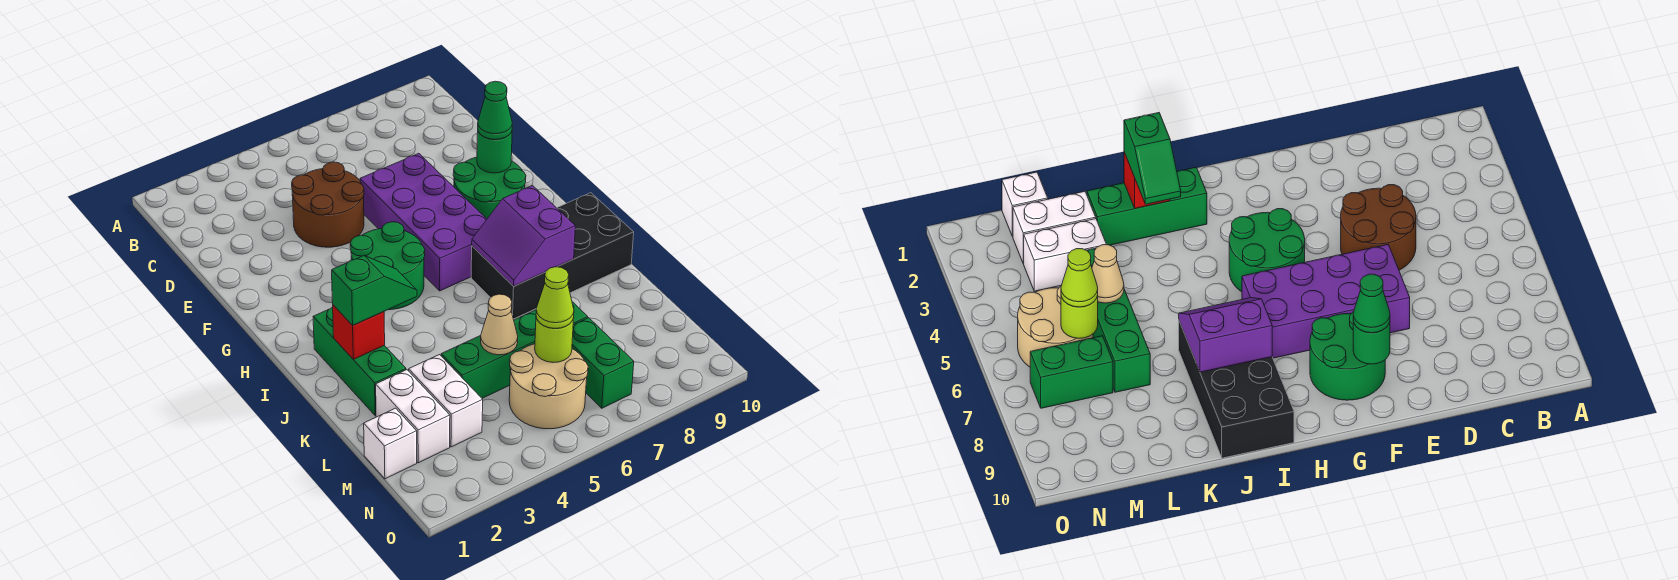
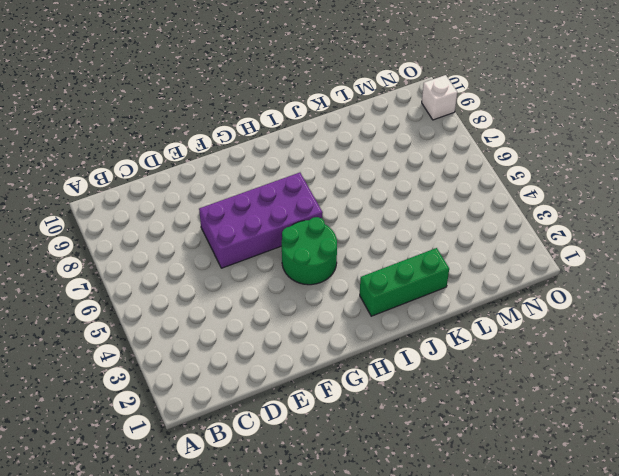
white brick O9 level 1 -> white brick M1 level 1
none -> brown round brick D4:E5 level 1
none -> green round brick F8:G9 level 1
none -> black brick I7:J10 level 1

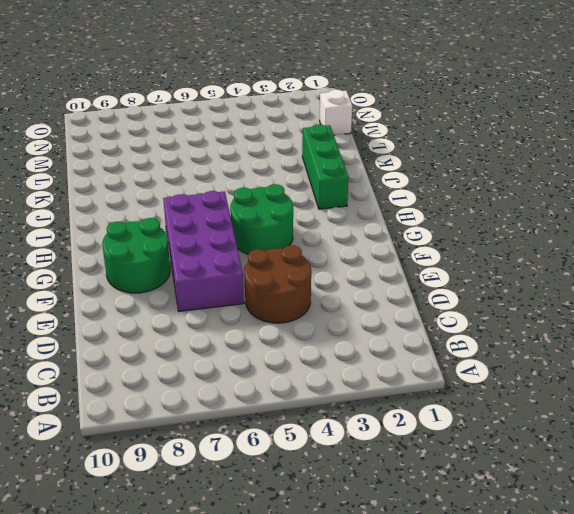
none -> black brick I7:J10 level 1
none -> white brick L2:M2 level 1
none -> white brick L3:M3 level 1

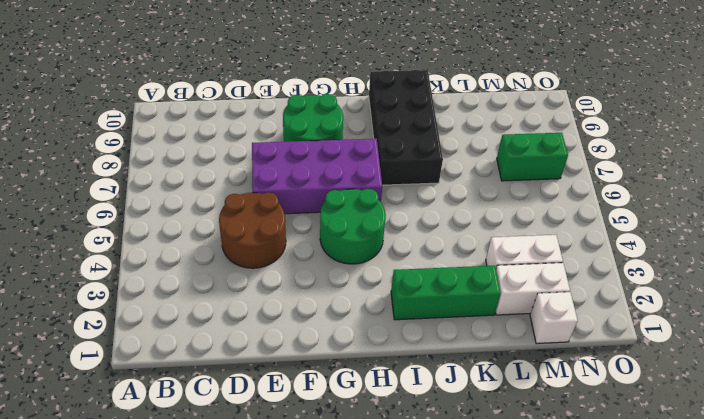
none -> green brick L4:L7 level 1
none -> tan round brick M5:N6 level 1
none -> green round brick F9 level 2

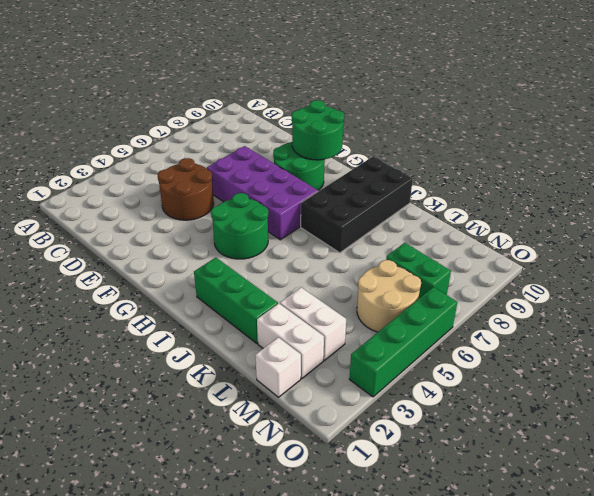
green round brick F9:G10 level 2 -> green round brick F9 level 2
green brick O3:O6 level 1 -> green brick L4:L7 level 1
none -> purple slope I7:J8 level 2 top 8
none -> red brick J2 level 2
none -> tan cone L5 level 2

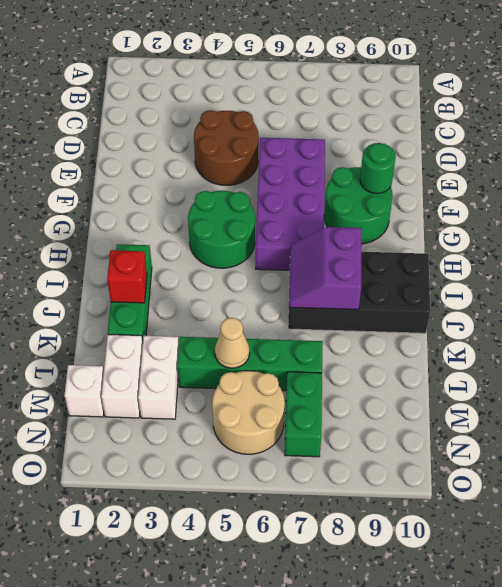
none -> lime round brick M6 level 2
none -> green cone F9 level 3
none -> green slope J2:J3 level 3 top 2

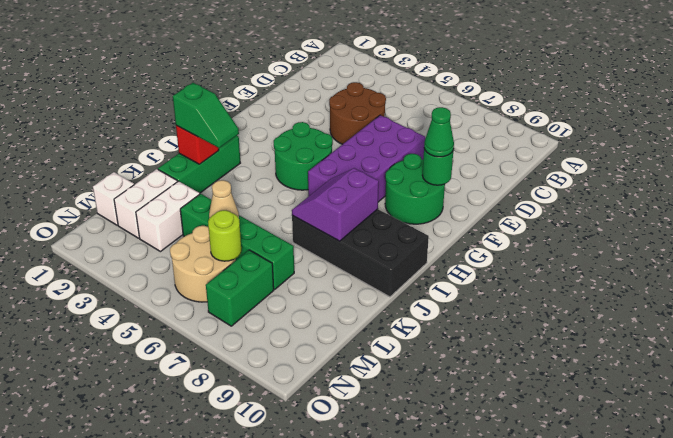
none -> lime cone M6 level 3

